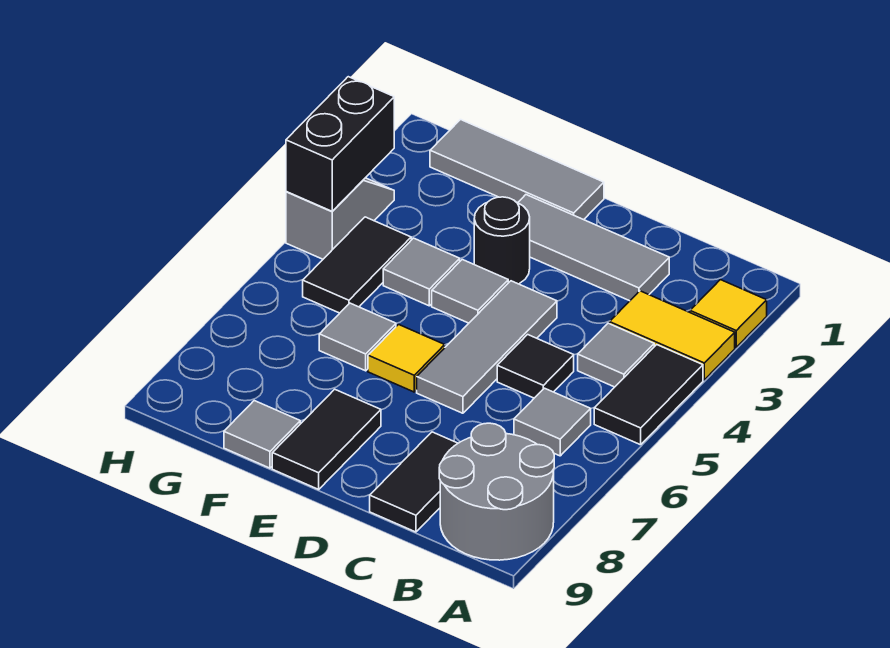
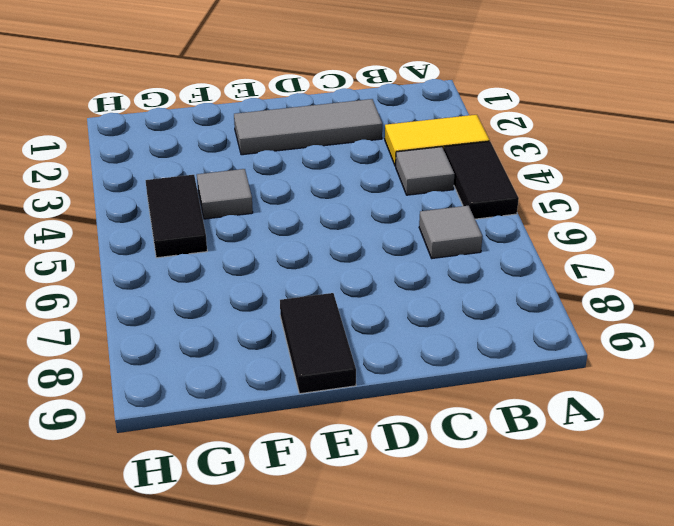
none -> yellow tile A2 level 1
none -> grey round brick A8:B9 level 1
none -> black tile C5 level 1

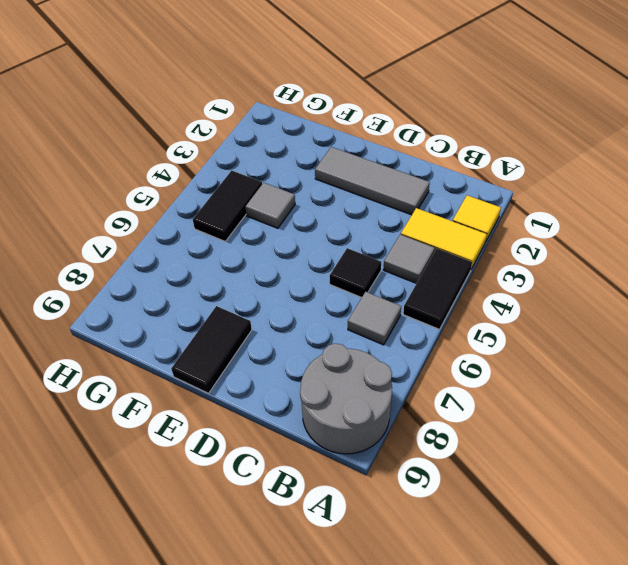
none -> black tile C8:C9 level 1
none -> grey tile D4:D6 level 1
none -> grey tile E1:G1 level 1

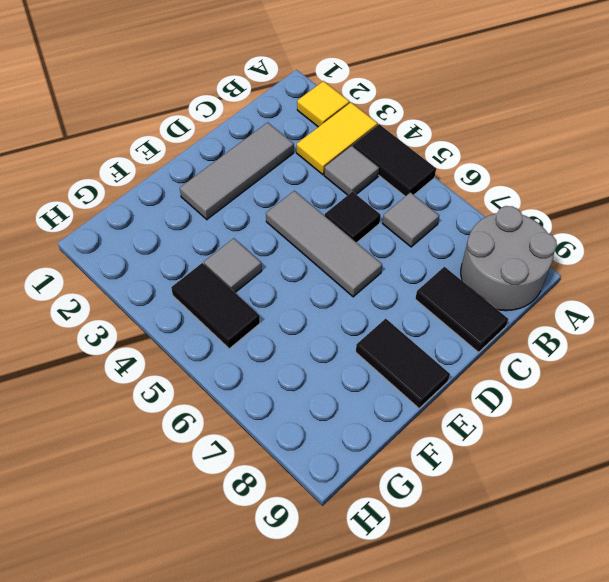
none -> grey tile E1:G1 level 1
none -> black round brick E3 level 1
none -> grey tile E4 level 1

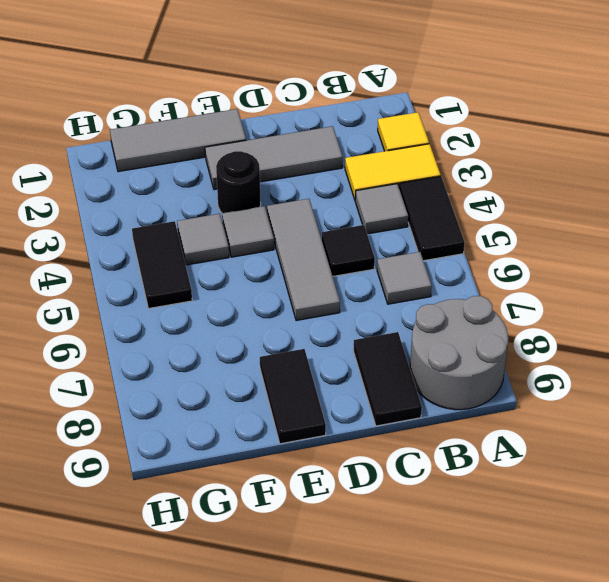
none -> yellow tile E6 level 1
none -> grey tile F6 level 1
none -> grey tile F9 level 1

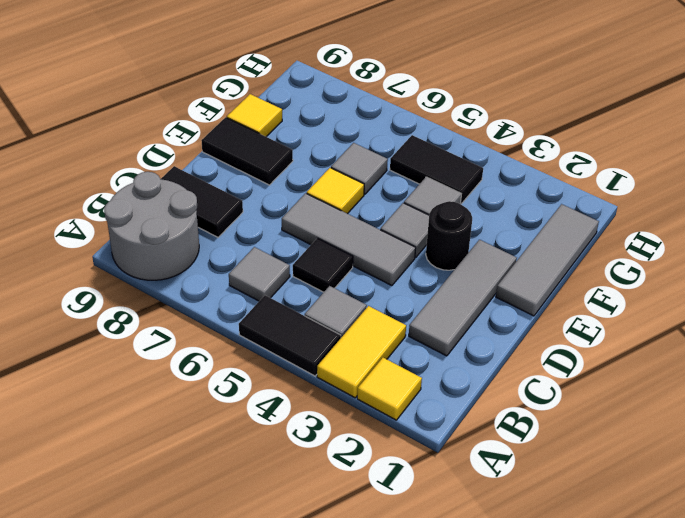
yellow tile F9 level 1 -> grey tile F9 level 1
none -> grey slope H3:H4 level 1 top 4
none -> black brick H3:H4 level 2

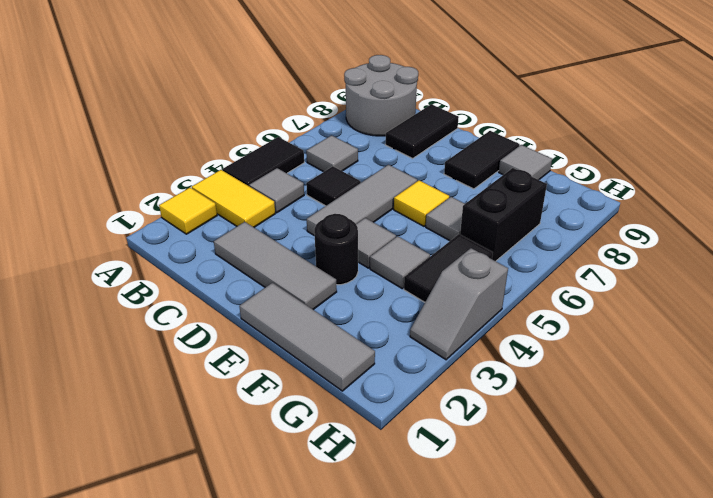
black brick G6:G7 level 1 -> black brick H3:H4 level 2

